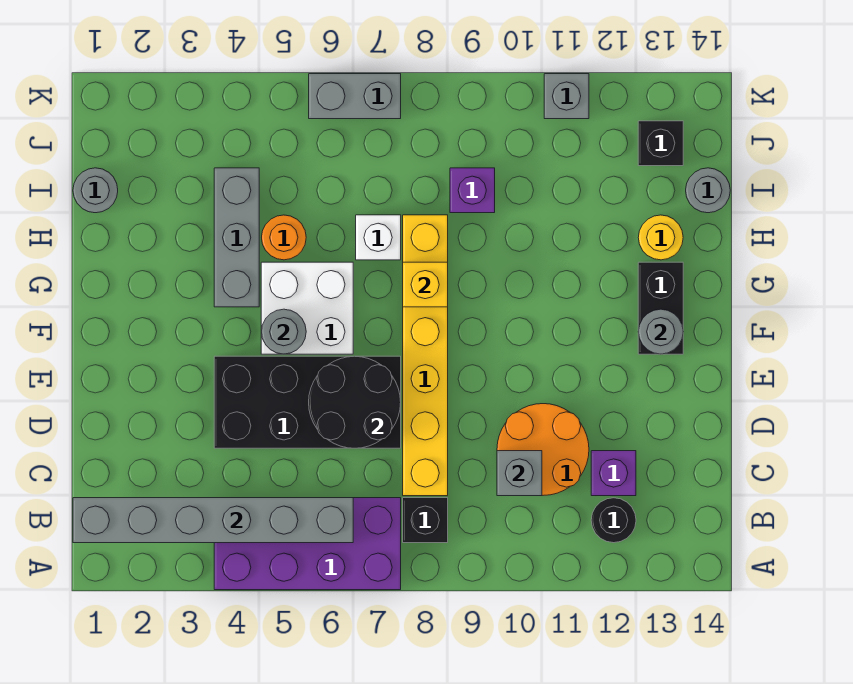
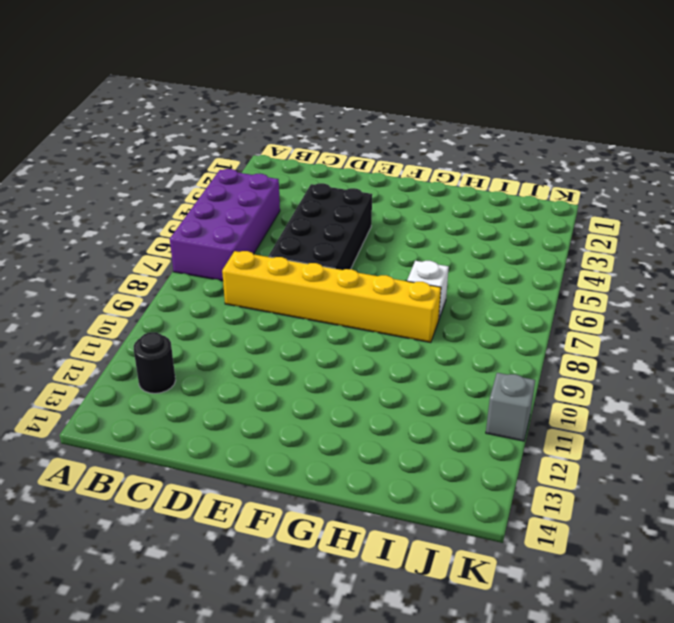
none -> black brick B8 level 1
none -> orange round brick C10:D11 level 1
none -> purple brick C12 level 1

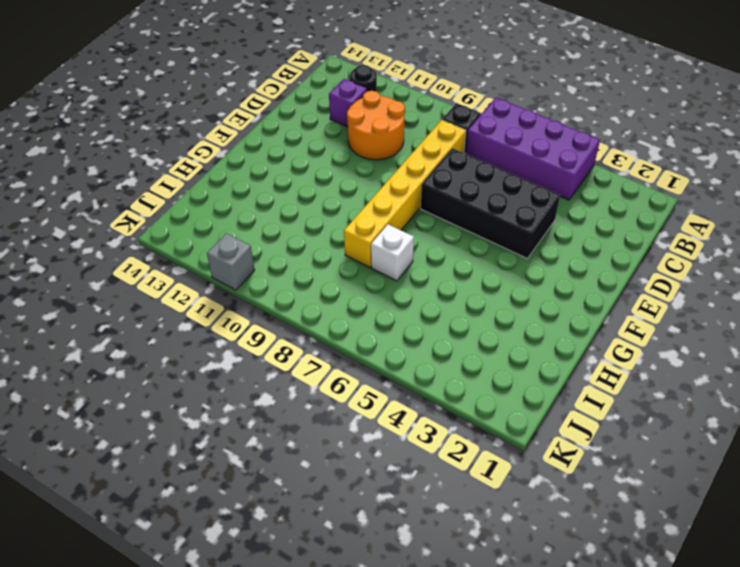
none -> white brick F5:G6 level 1
none -> black brick F13:G13 level 1
none -> grey brick G4:I4 level 1

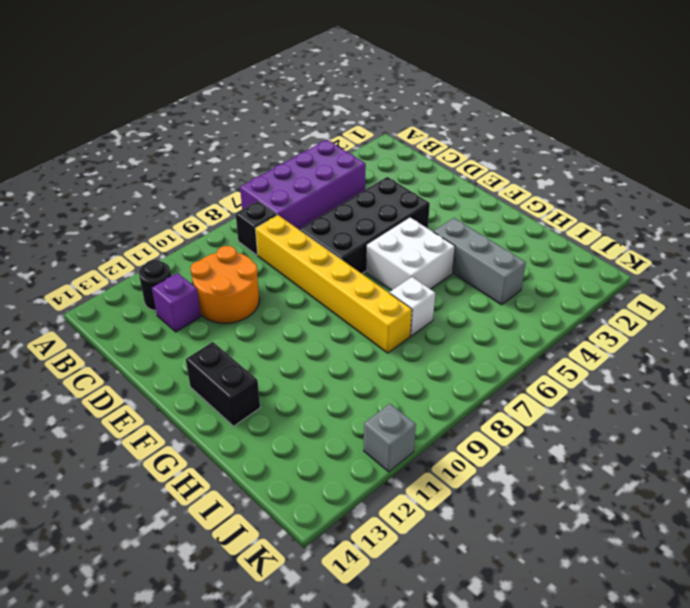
none -> orange round brick H5 level 1
none -> yellow round brick H13 level 1
none -> grey round brick I1 level 1

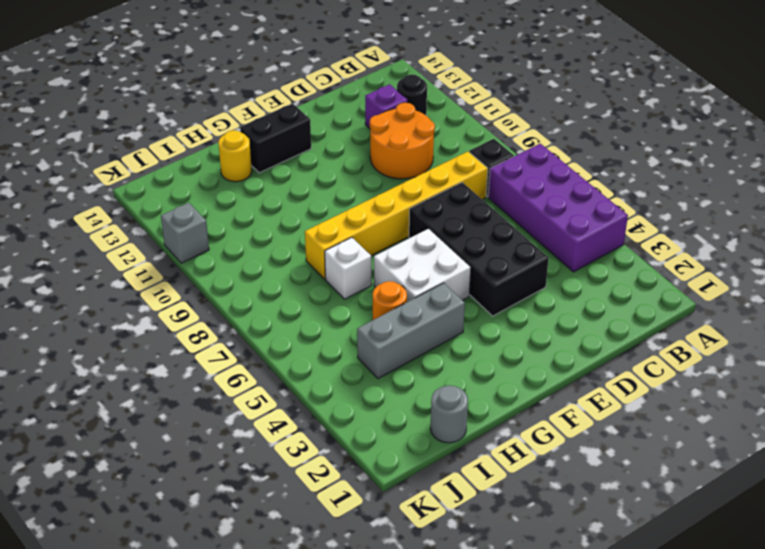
none -> purple brick I9 level 1
none -> grey round brick I14 level 1
none -> black brick J13 level 1

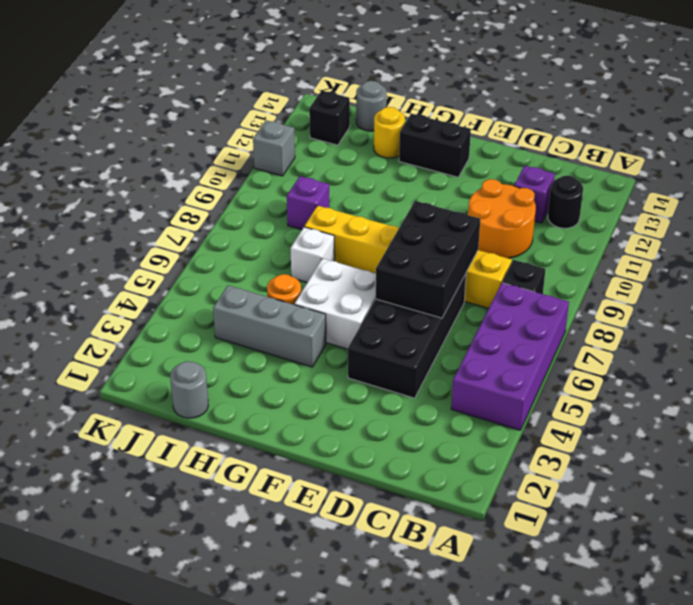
black brick D6:E8 level 2 -> black round brick D6:E7 level 2
none -> grey brick K6:K7 level 1
none -> grey brick B1:B6 level 2
none -> grey brick C10 level 2

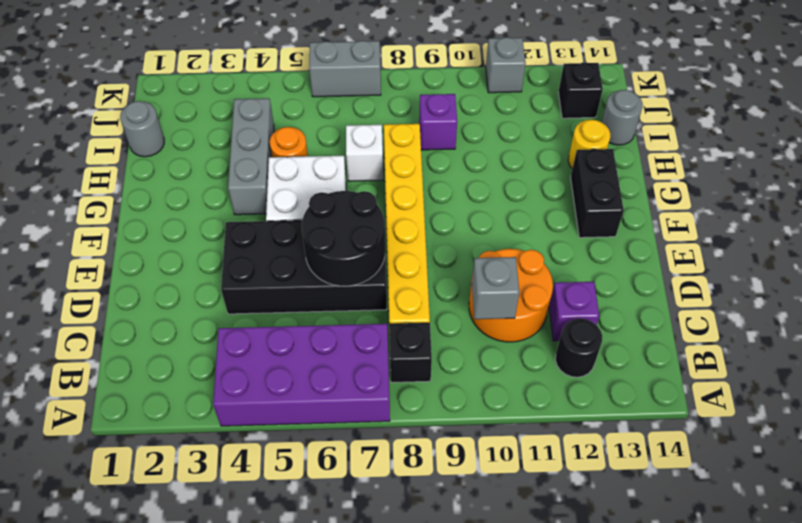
none -> grey brick B1:B6 level 2
none -> grey round brick F5 level 2
none -> grey round brick F13 level 2

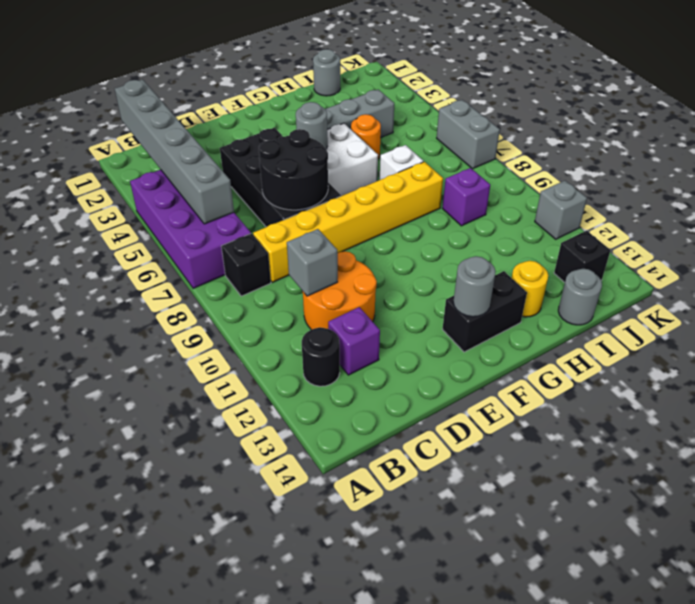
none -> yellow brick G8 level 2

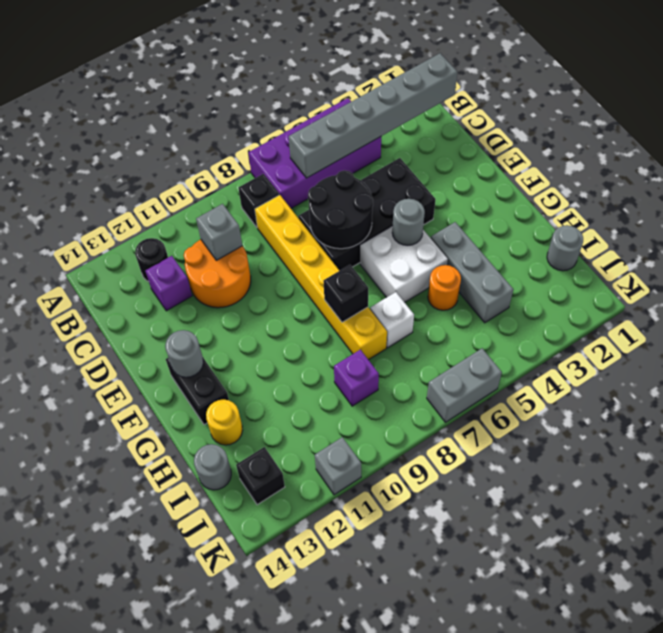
black brick G8 level 2 -> yellow brick G8 level 2

